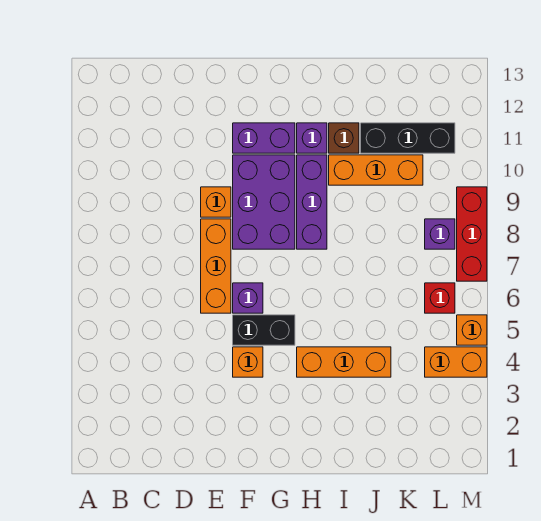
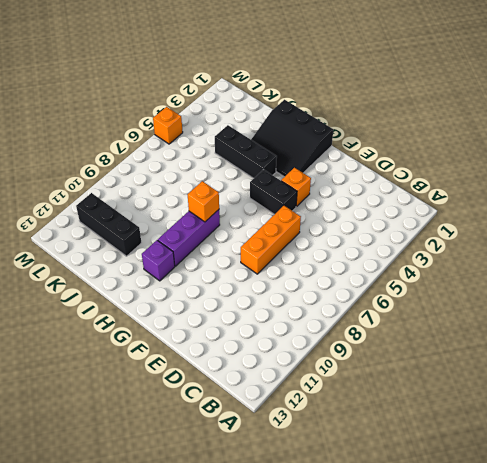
black slope G1:I3 level 1 top 1 -> none
black brick H4:J4 level 1 -> orange brick H4:J4 level 1
orange brick H8 level 2 -> orange brick E9 level 1
none -> purple brick F6 level 1
none -> purple brick F8:G10 level 1
none -> purple brick F11:G11 level 1

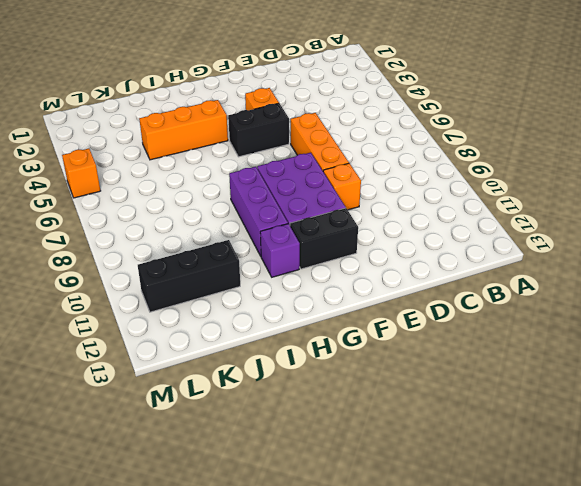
black brick F11:G11 level 1 -> purple brick F11:G11 level 1
none -> purple brick F6 level 1
none -> orange brick I10:K10 level 1
none -> brown brick I11 level 1

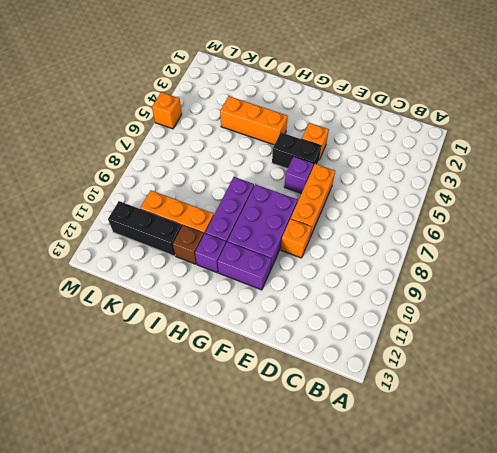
none -> orange brick L4:M4 level 1
none -> red brick L6 level 1
none -> purple brick L8 level 1

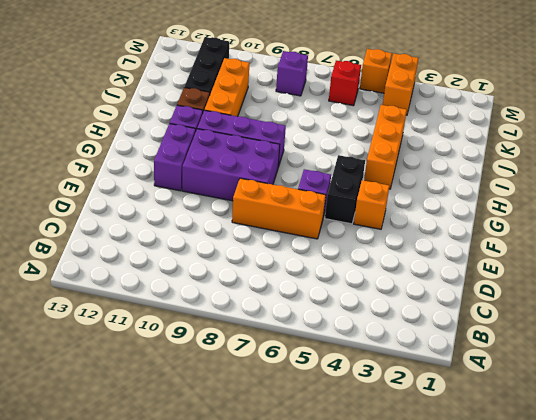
none -> orange brick E9 level 1
none -> red brick M7:M9 level 1

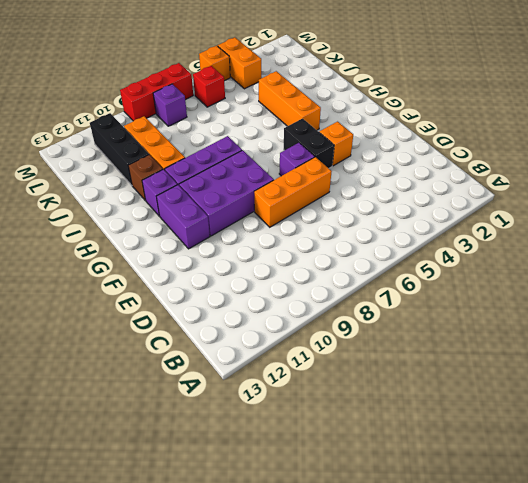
none -> orange brick E9 level 1

